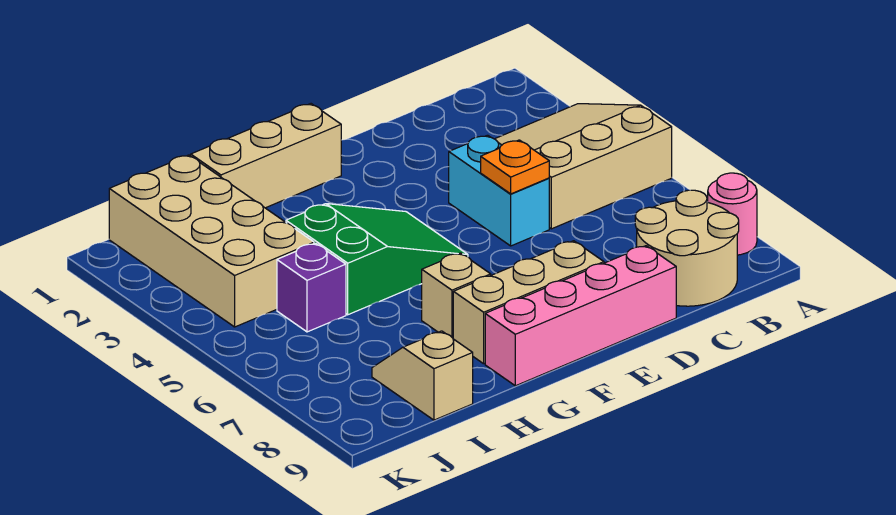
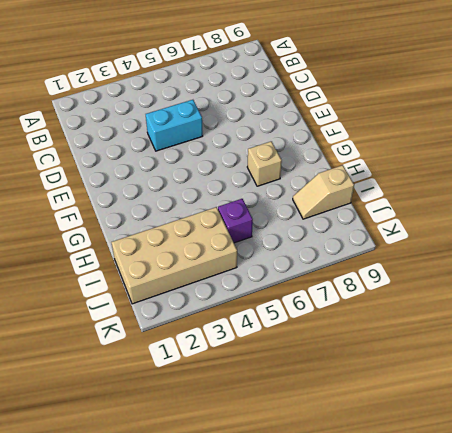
none -> tan slope A3:C5 level 1 top 5
none -> pink round brick A8 level 1
none -> tan round brick B8:C9 level 1

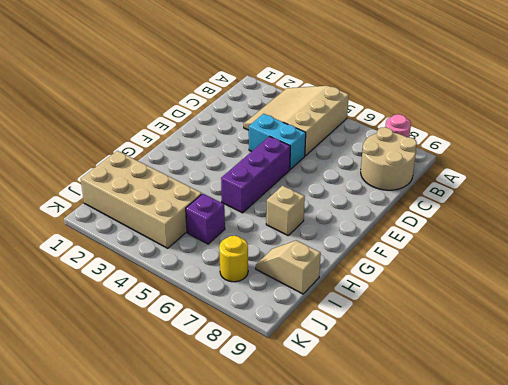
purple brick E5:G5 level 1 -> green slope F4:H5 level 1 top H
yellow round brick J7 level 1 -> none
none -> pink brick D9:G9 level 1
none -> tan brick E8:G8 level 1
none -> tan brick F1:H1 level 1

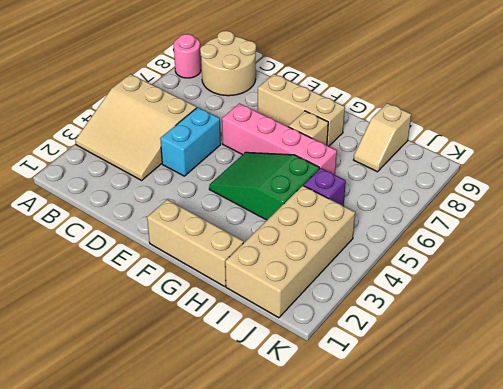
pink brick E6:H6 level 1 -> pink brick D9:G9 level 1
none -> orange plate D5 level 2

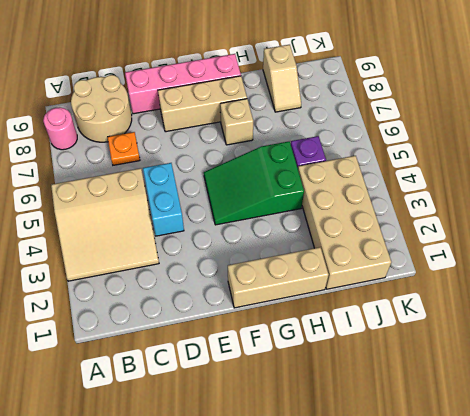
orange plate C7 level 1 -> orange plate D5 level 2

